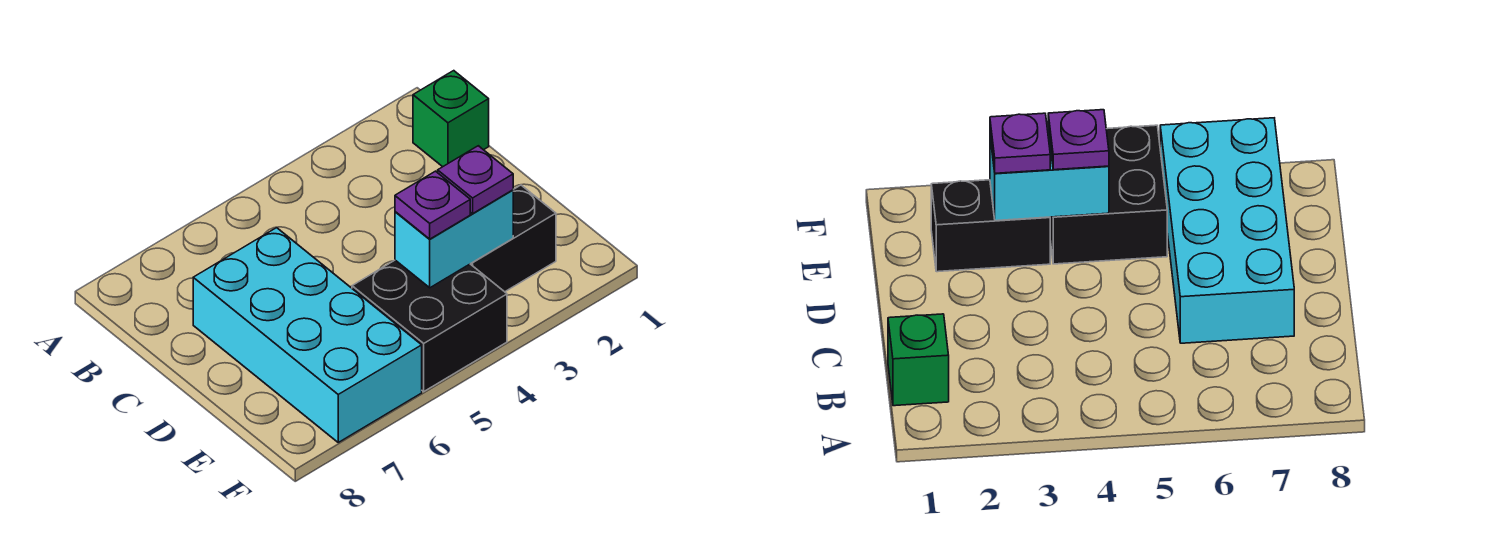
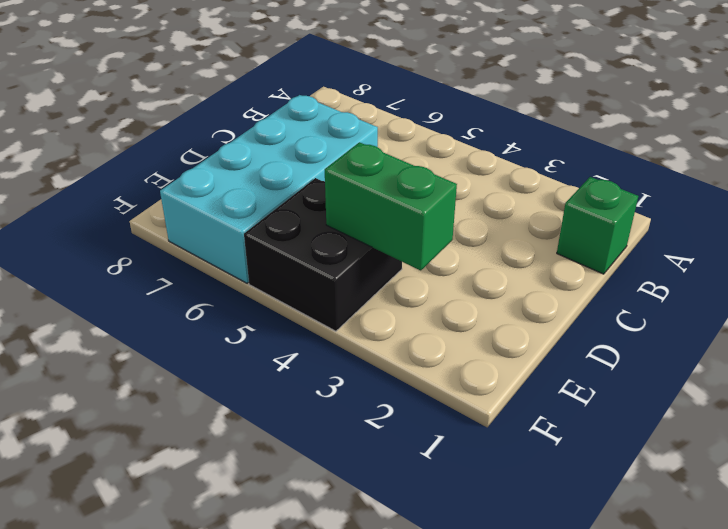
green brick E3:E4 level 2 -> cyan brick E3:E4 level 2
none -> black brick E2:E3 level 1
none -> purple plate E3 level 3

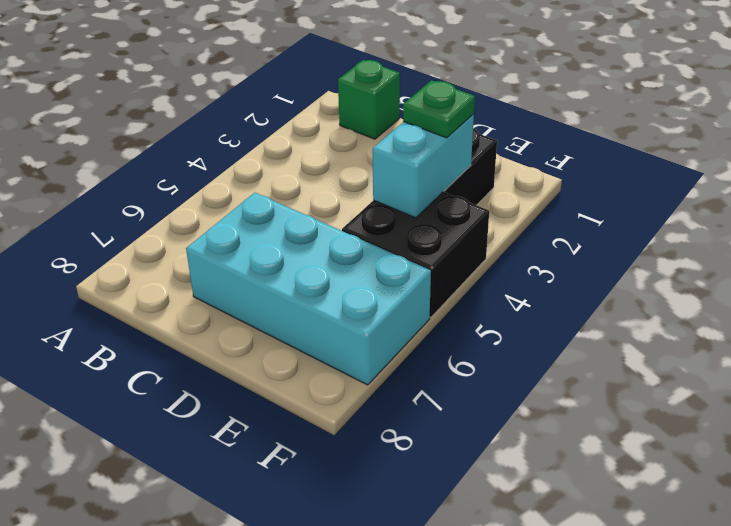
green plate E3 level 3 -> purple plate E3 level 3
none -> purple plate E4 level 3

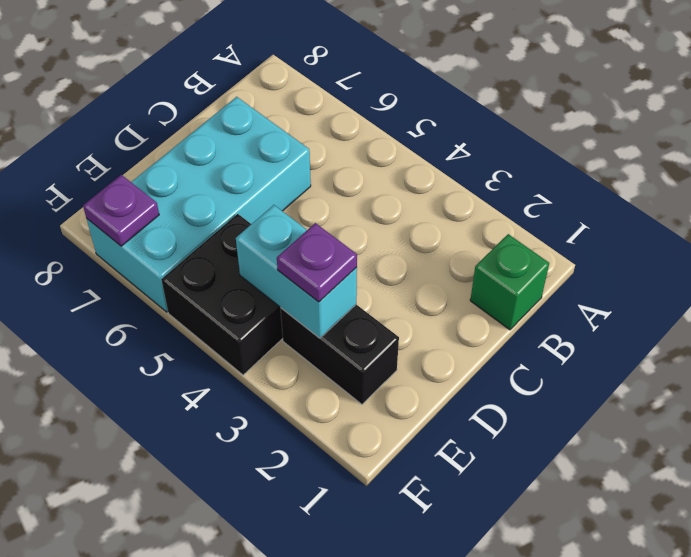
purple plate F7 level 2 -> purple plate E4 level 3

